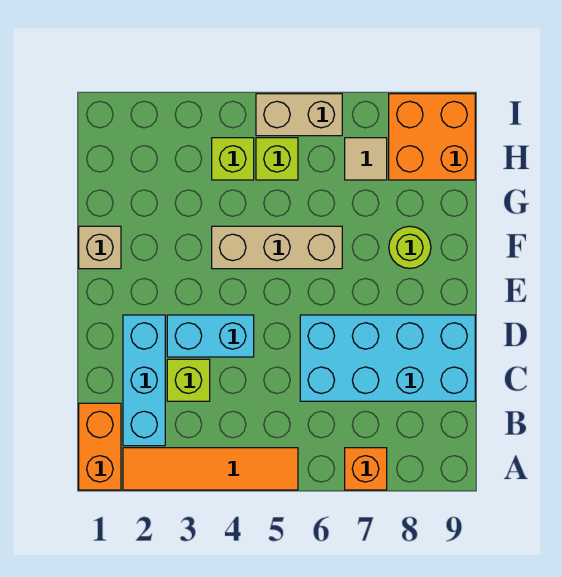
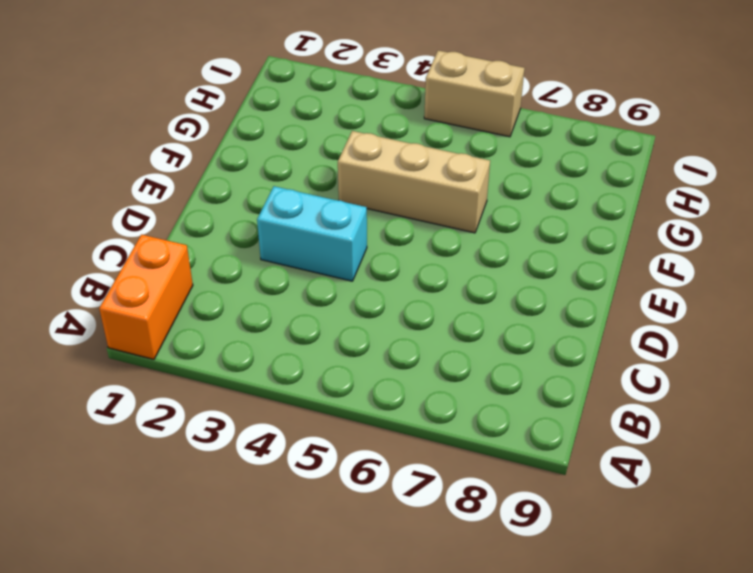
none -> orange tile A2:A5 level 1
none -> orange brick A7 level 1
none -> cyan brick B2:D2 level 1

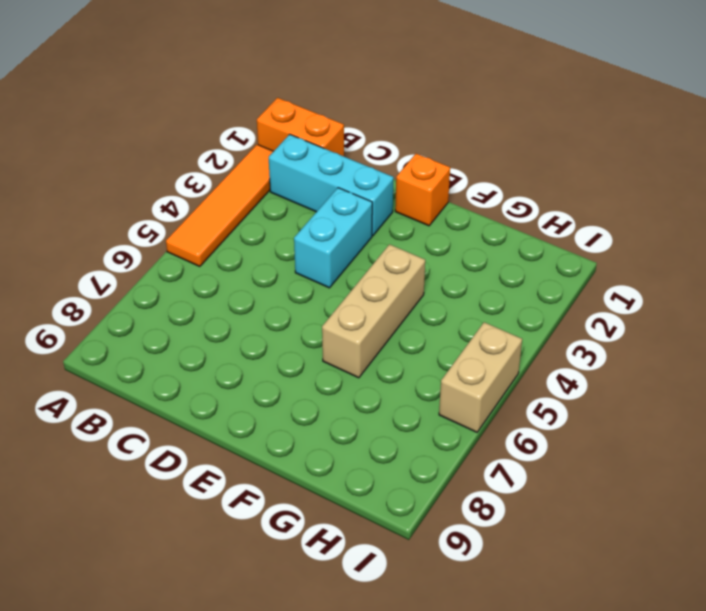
orange brick E1 level 1 -> orange brick A7 level 1
none -> lime brick C3 level 1
none -> cyan brick C6:D9 level 1
none -> tan brick F1 level 1

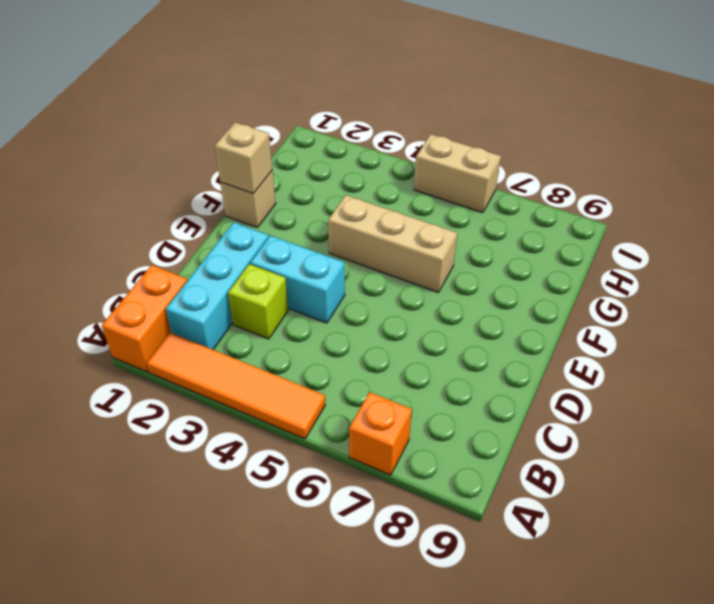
tan brick F1 level 2 -> none
none -> cyan brick C6:D9 level 1
none -> lime round brick F8 level 1
none -> lime brick H4 level 1

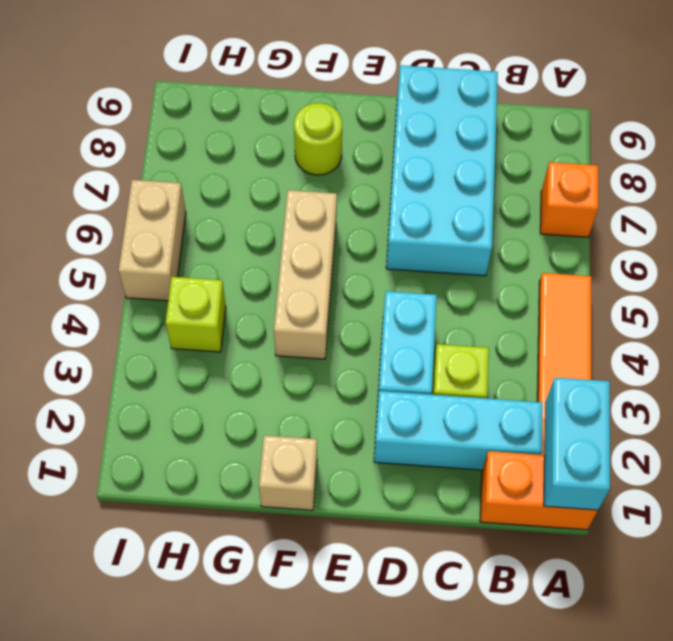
cyan brick A1:A2 level 2 -> none
none -> lime brick H5 level 1
none -> tan tile H7 level 1
none -> orange brick H8:I9 level 1

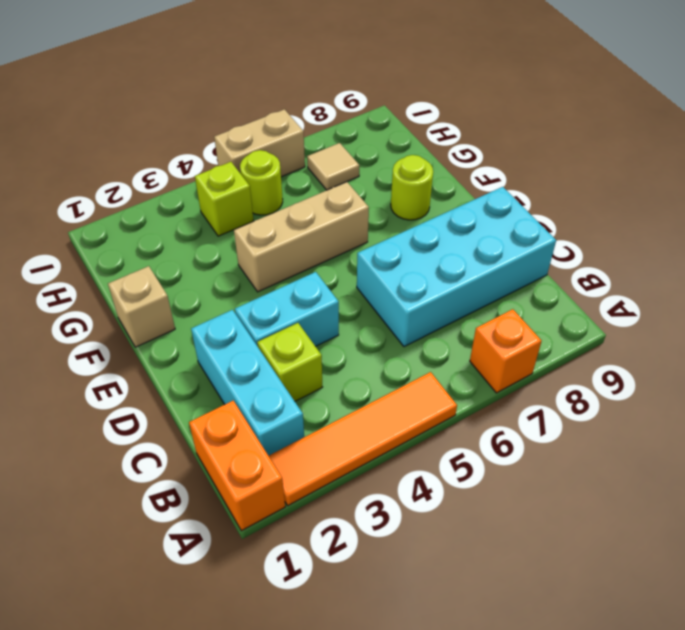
lime round brick H5 level 1 -> lime brick H5 level 1
none -> orange brick H8:I9 level 1

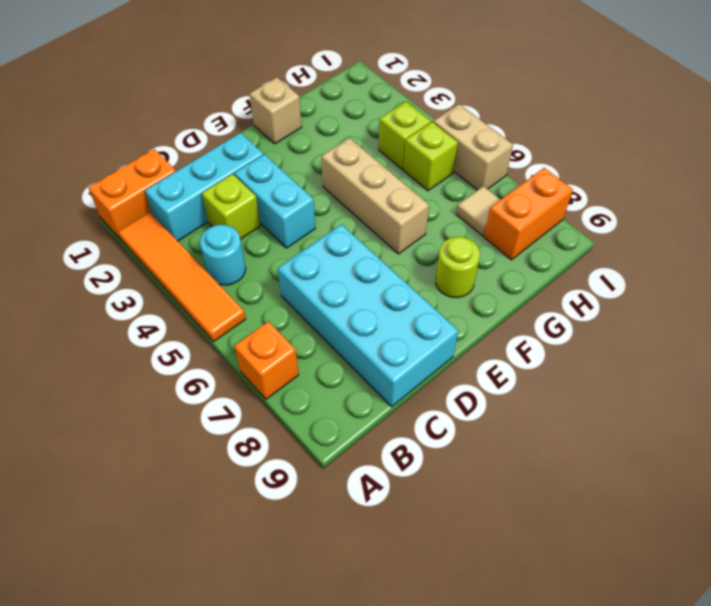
cyan round brick B4 level 1 -> none
orange brick H8:I8 level 1 -> orange brick H8:I9 level 1

